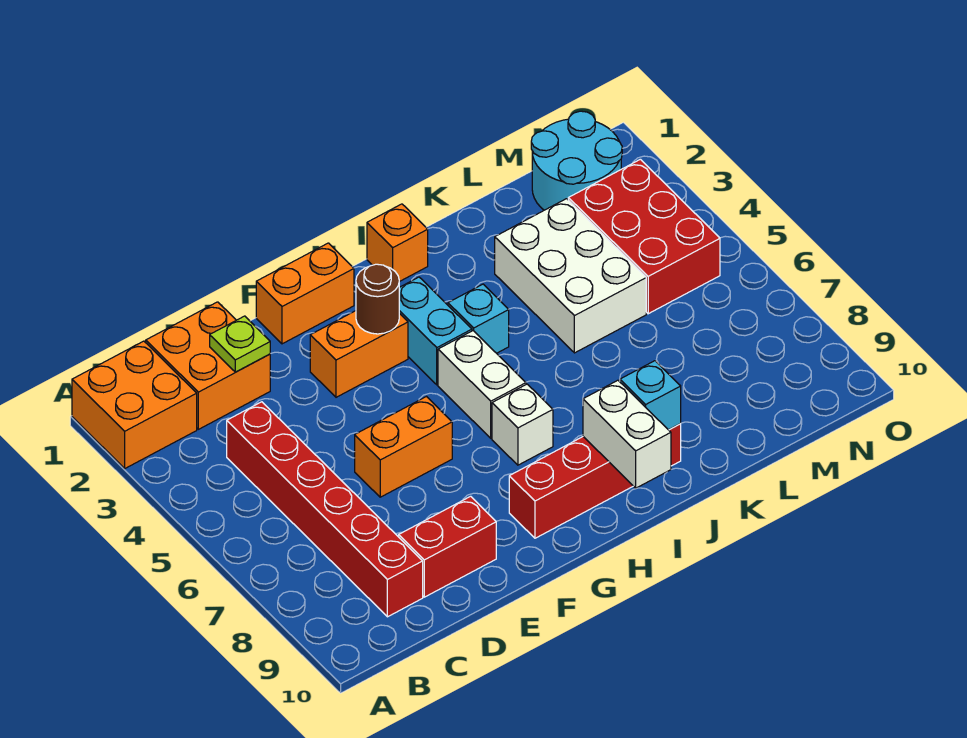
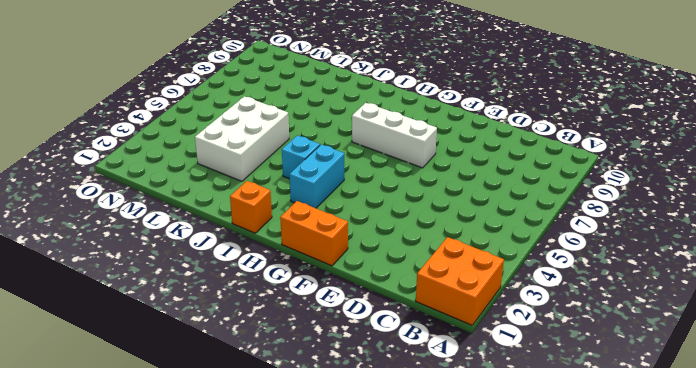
white brick F7:H7 level 1 -> white brick H7 level 1
none -> orange brick C1:D2 level 1
none -> red brick C4:C9 level 1
none -> red brick D9:E9 level 1

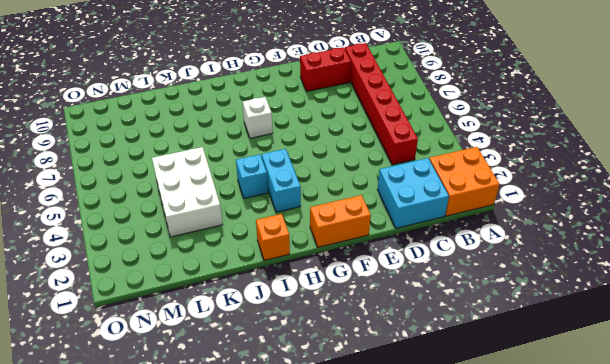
cyan brick C1:D2 level 1 -> orange brick C1:D2 level 1
none -> orange brick E6:F6 level 1
none -> orange brick F3:G3 level 1
none -> red brick G9:J9 level 1

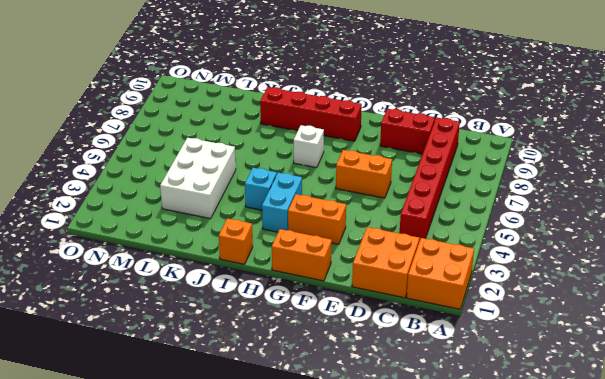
none -> white brick H5:H6 level 1
none -> cyan round brick M1:N2 level 1
none -> red brick M3:N5 level 1

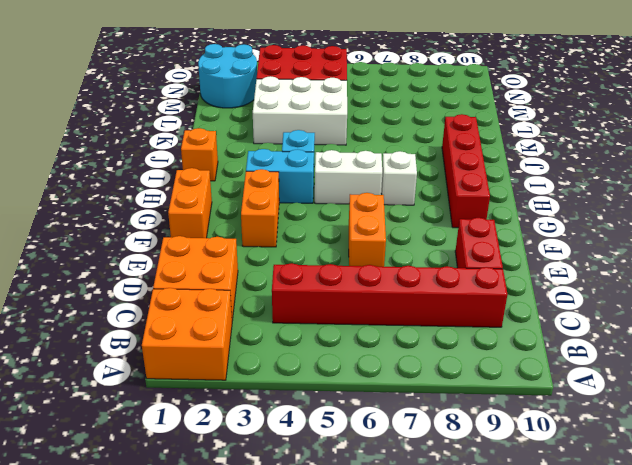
none -> lime plate D2 level 2
none -> brown round brick G3 level 2
none -> white brick I9:I10 level 2

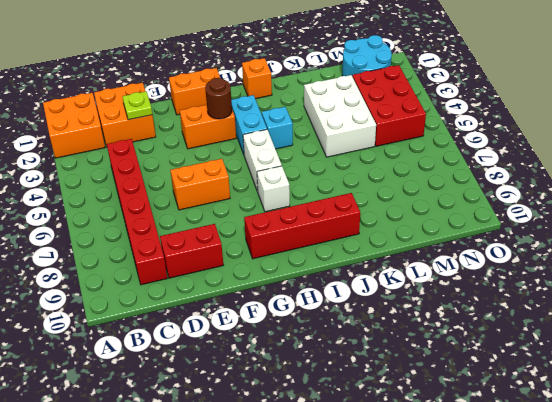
none -> white brick I9:I10 level 2
none -> cyan brick J9 level 2

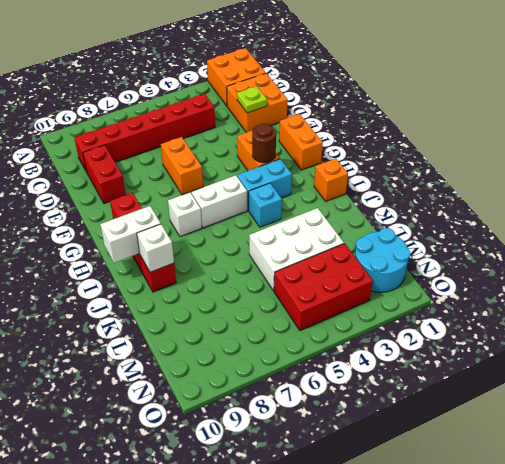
white brick J9 level 2 -> cyan brick J9 level 2

